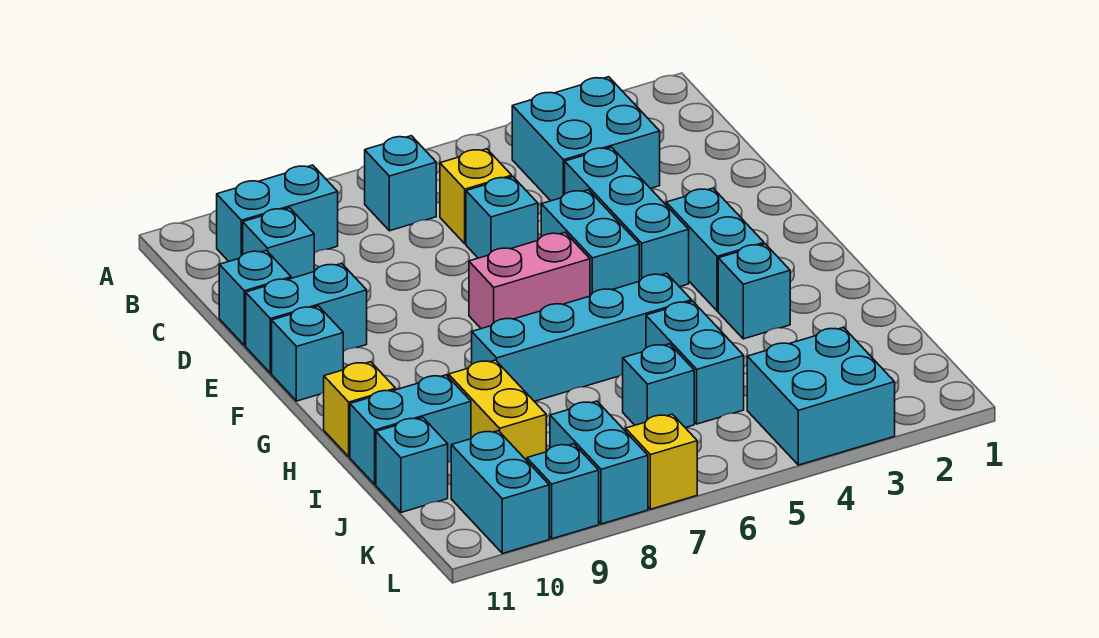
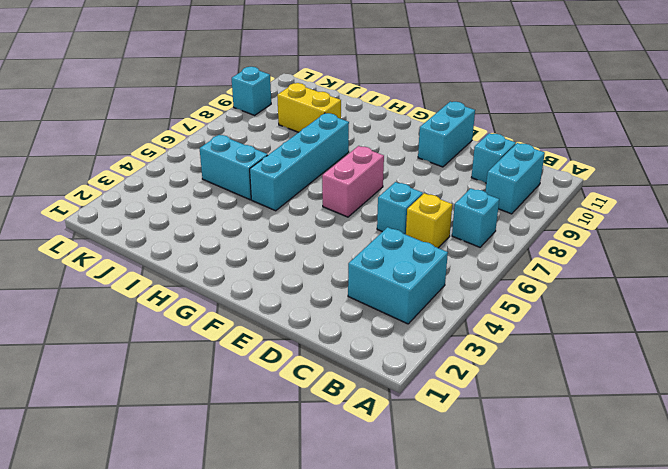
none -> cyan brick D4:F4 level 1
none -> cyan brick D11 level 1
none -> cyan brick E5:F5 level 1

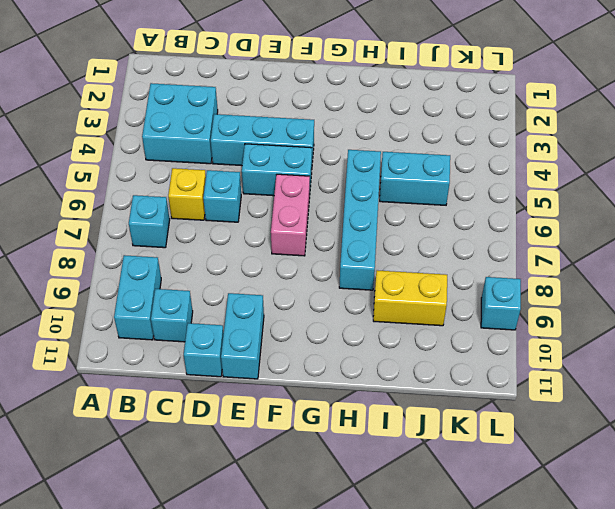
none -> cyan brick F3:G3 level 1
none -> cyan brick F11 level 1
none -> cyan brick H3 level 1

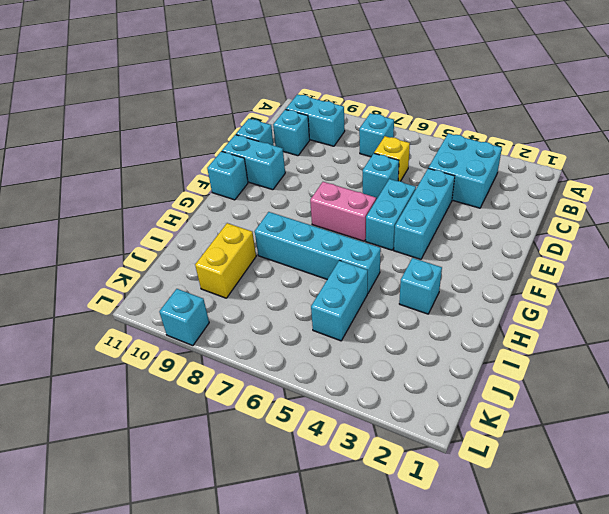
none -> cyan brick F3:G3 level 1
none -> yellow brick H11 level 1
none -> cyan brick I10:I11 level 1

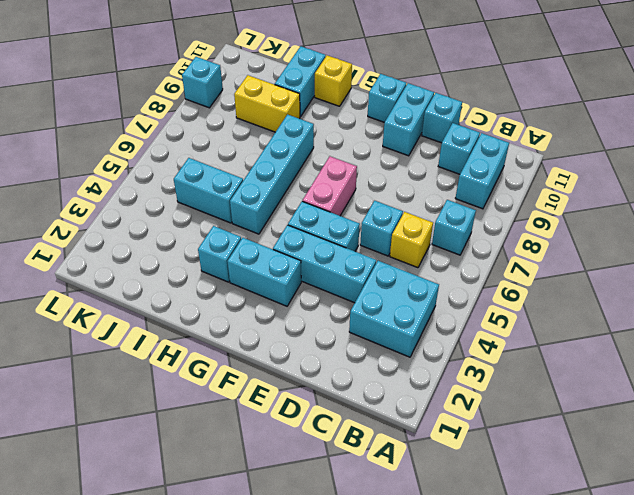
none -> cyan brick J6 level 1
none -> cyan brick J11 level 1
none -> cyan brick K3:L4 level 1

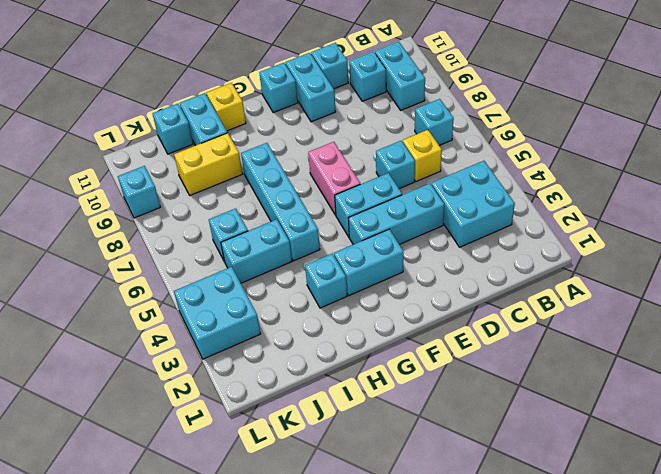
none -> cyan brick K8:L8 level 1
none -> cyan brick K10:L10 level 1
none -> yellow brick L7 level 1

